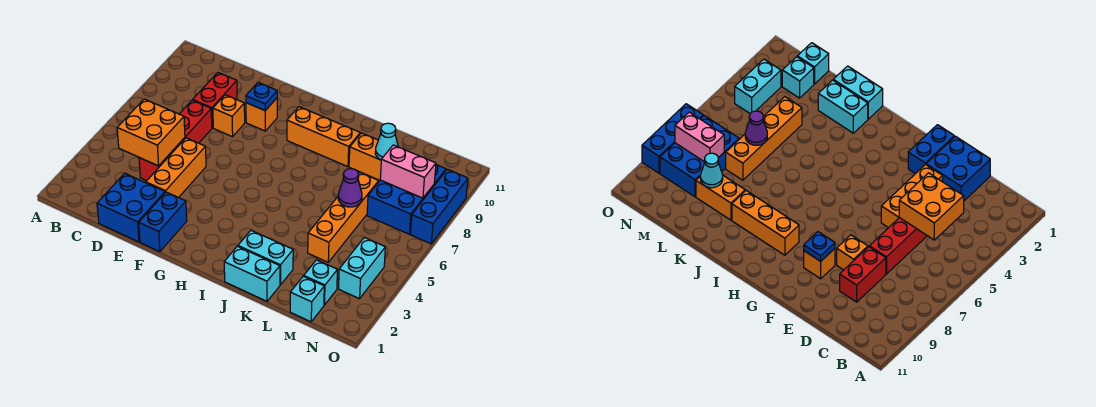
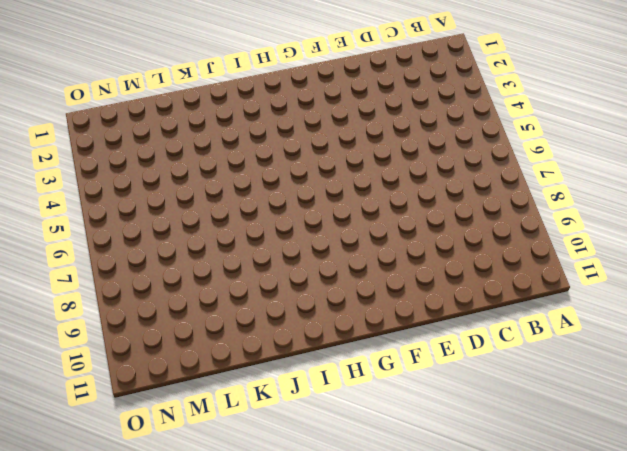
none -> blue brick D1:E2 level 1
none -> red brick D4:D7 level 1
none -> red brick D8:D9 level 1

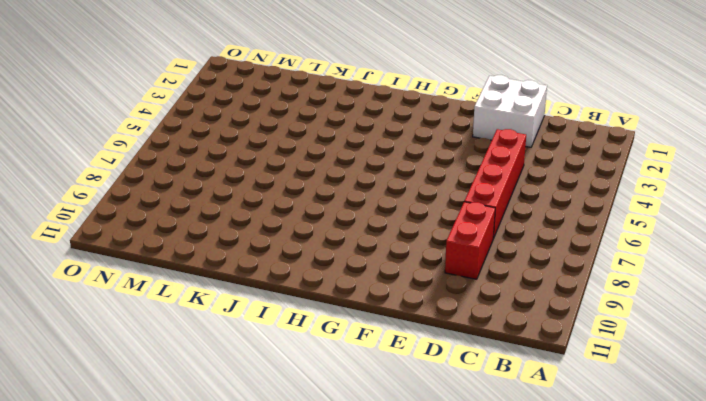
white brick D1:E2 level 1 -> blue brick D1:E2 level 1
none -> orange brick E3:E5 level 1
none -> orange brick E8 level 1
none -> blue brick F1:F2 level 1

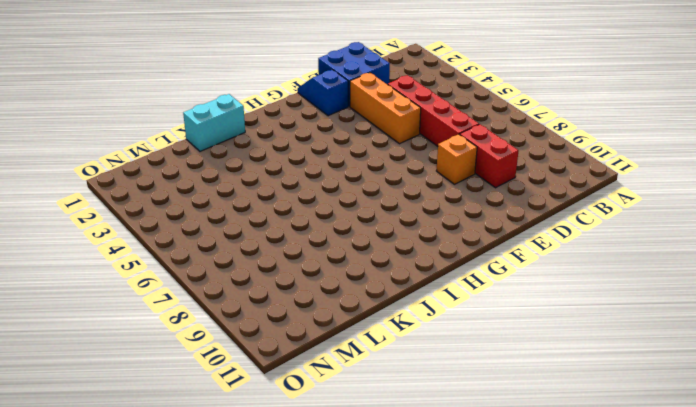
blue slope F1:F2 level 1 top 2 -> blue brick F1:F2 level 1
none -> orange brick F9 level 1
none -> orange brick H9:J9 level 1
none -> cyan brick J2:K2 level 1

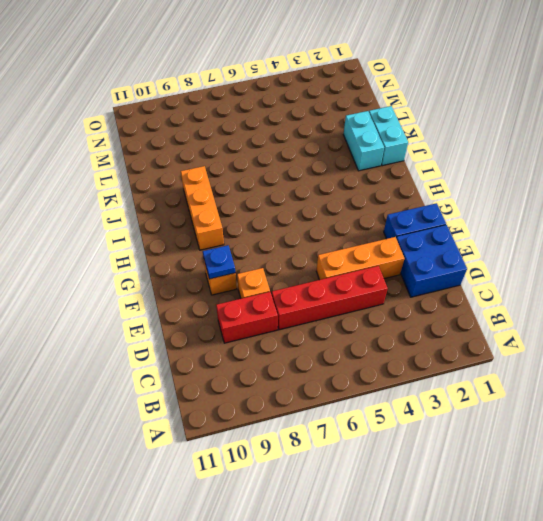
none -> orange brick K9:L9 level 1
none -> orange brick L4:L7 level 1
none -> cyan brick M1 level 1

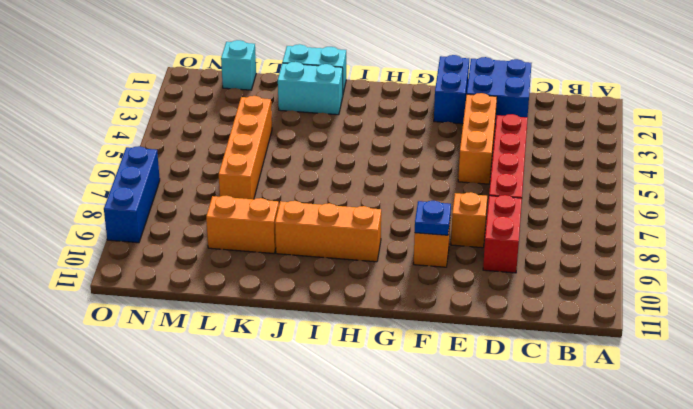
none -> cyan brick M2 level 1
none -> blue brick M7:N9 level 1
none -> cyan brick N3:N4 level 1

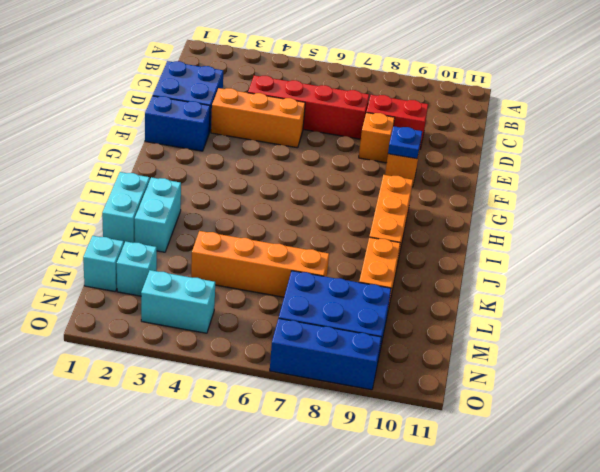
none -> orange brick C4:D5 level 2
none -> purple cone L6 level 2
none -> cyan cone L9 level 2

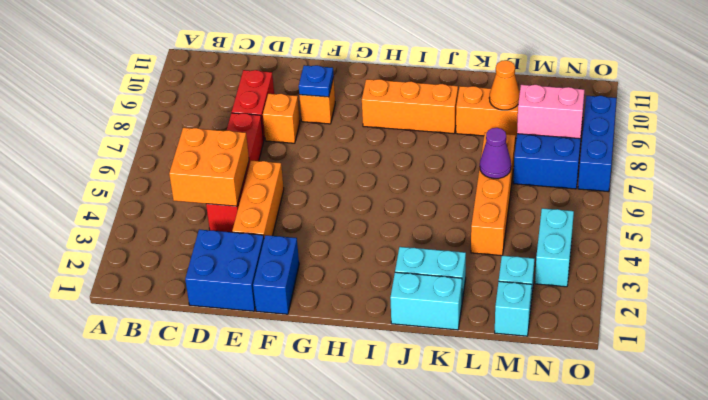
orange cone L9 level 2 -> cyan cone L9 level 2

